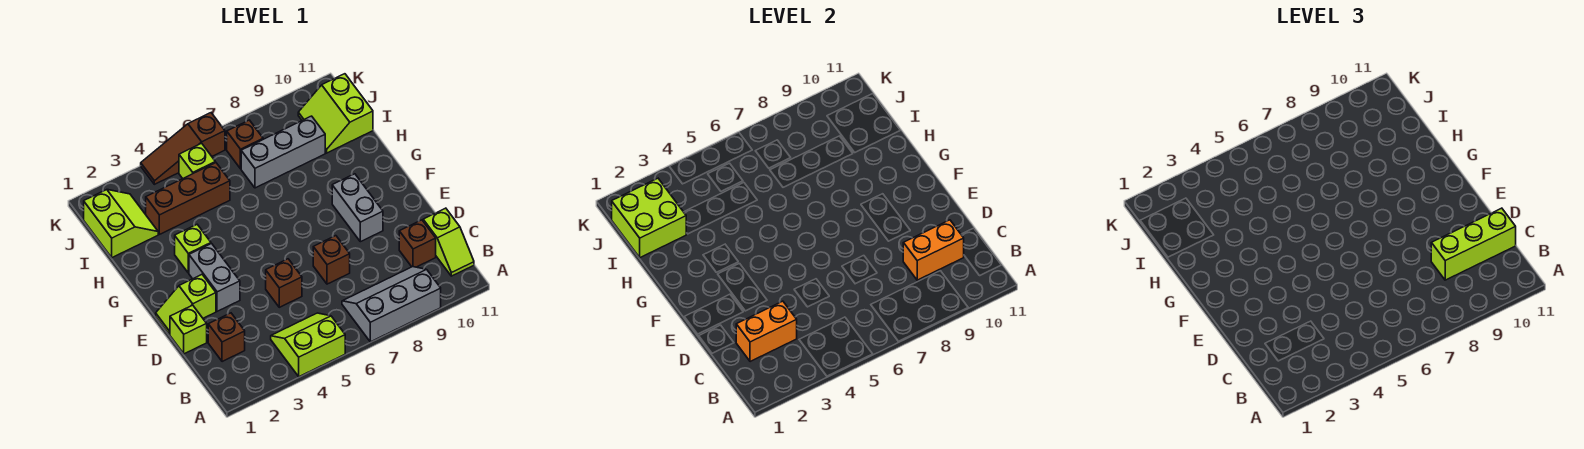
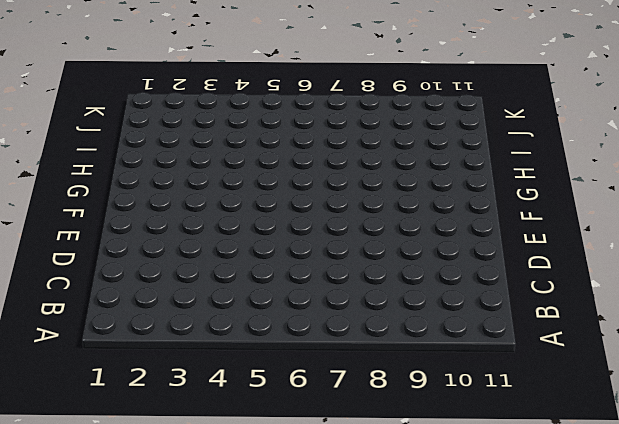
none -> lime slope A4:B5 level 1 top A
none -> grey slope A7:B9 level 1 top A
none -> lime slope B11:C11 level 1 top C

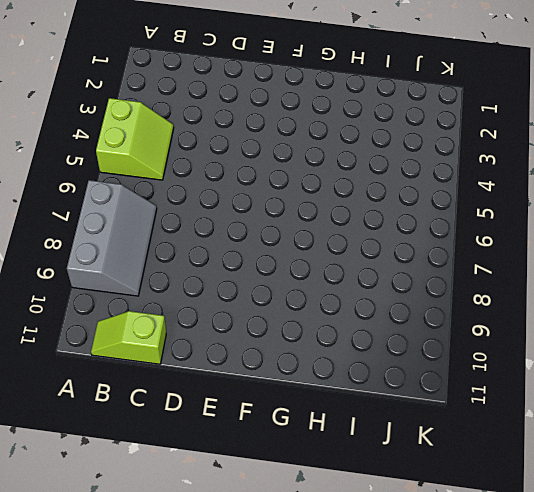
none -> brown brick C2 level 1
none -> brown brick C10 level 1
none -> lime brick D1 level 1

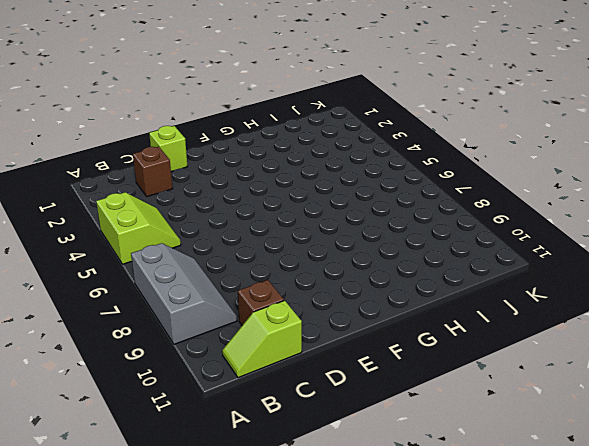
none -> brown brick D5 level 1
none -> brown brick D7 level 1
none -> lime slope E1:E2 level 1 top 2

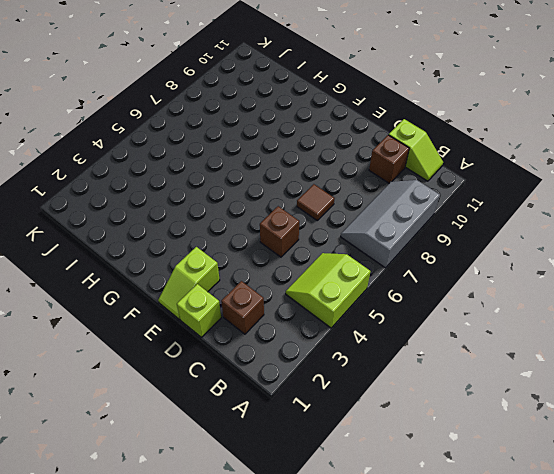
brown tile D7 level 1 -> brown brick D7 level 1
none -> grey brick E3:F3 level 1
none -> grey brick E9:F9 level 1
none -> lime brick G3 level 1

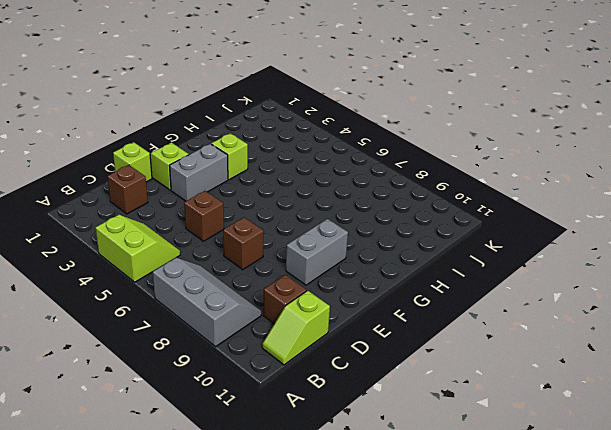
none -> lime slope I1:J2 level 1 top 1
none -> brown brick I3:I5 level 1
none -> grey brick I7:I9 level 1

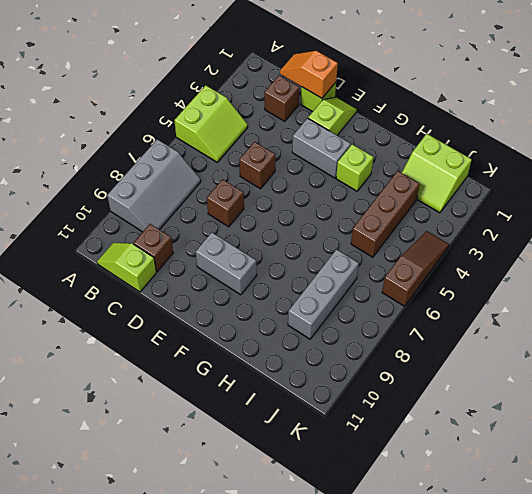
orange slope C1:D1 level 2 top D -> none
none -> lime slope I10:J11 level 1 top 11
none -> lime brick J5 level 1
none -> brown brick J7 level 1

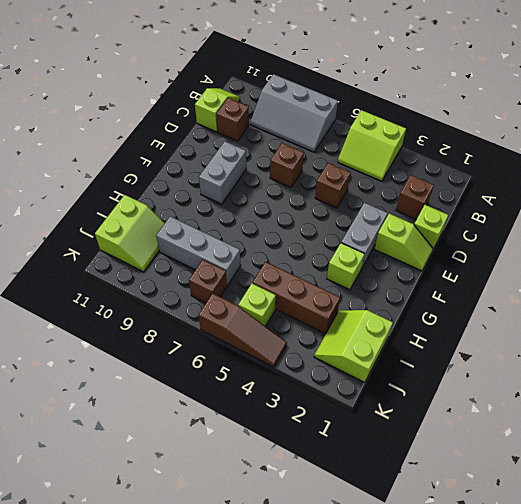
none -> orange brick C2:C3 level 2
none -> orange brick C9:C10 level 2
none -> lime brick I1:J2 level 2

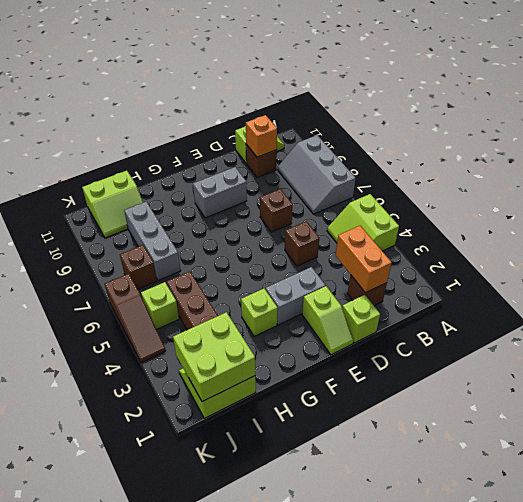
orange brick C10 level 2 -> orange brick C9:C10 level 2
none -> lime brick C9:C11 level 3

